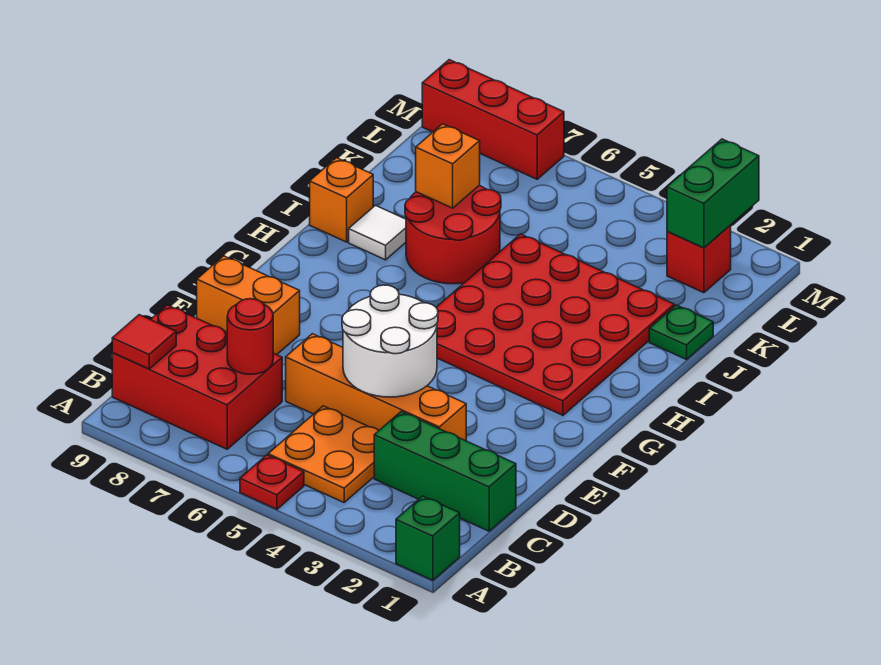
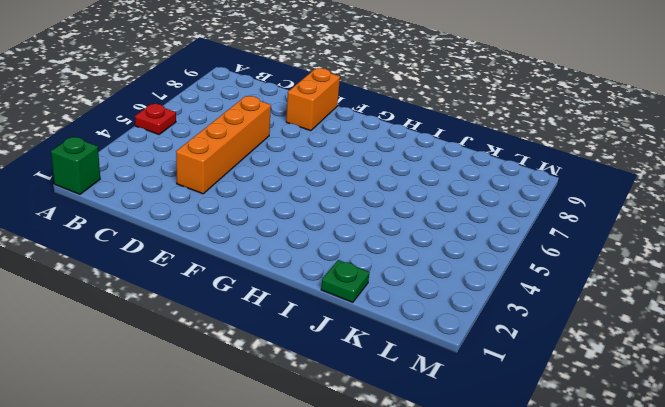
none -> orange plate B4:C5 level 1
none -> red brick B7:C9 level 1
none -> green brick C1:C3 level 1

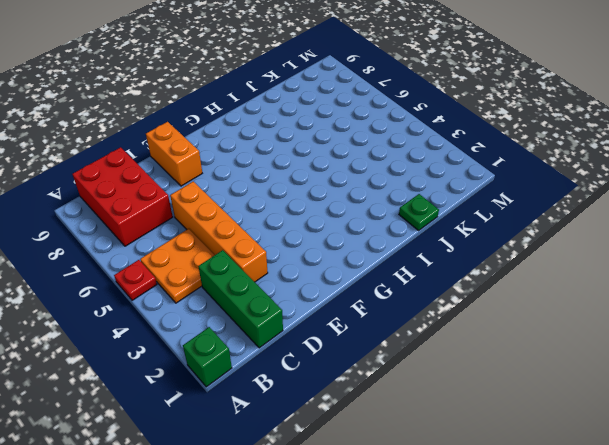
none -> red plate G2:J5 level 1
none -> red round brick I6:J7 level 1
none -> white tile I8 level 1

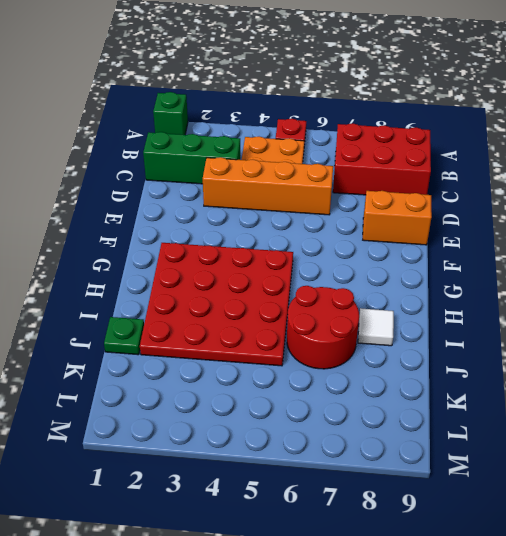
none -> orange brick I9 level 1
none -> red brick L2 level 1
none -> red brick M7:M9 level 1

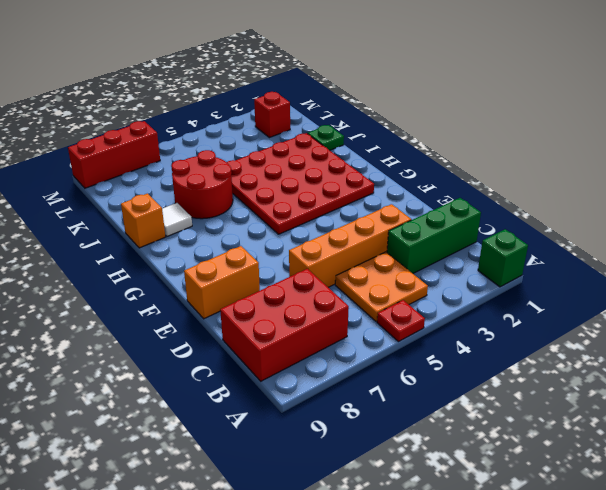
none -> red tile B9 level 2
none -> red round brick C7 level 2
none -> white round brick D4:E5 level 2

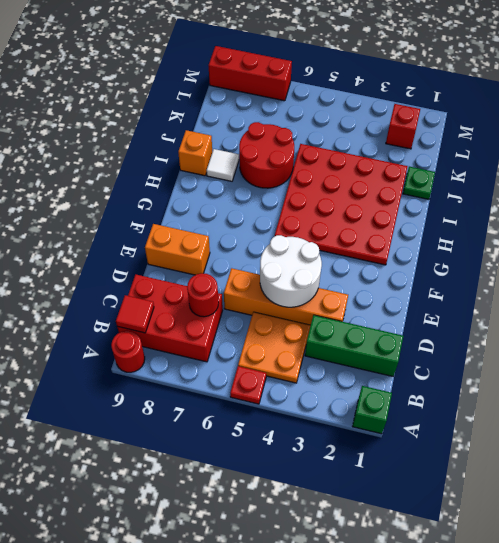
red round brick A9 level 1 -> none
none -> orange brick J7 level 2
none -> green brick L2:M2 level 2

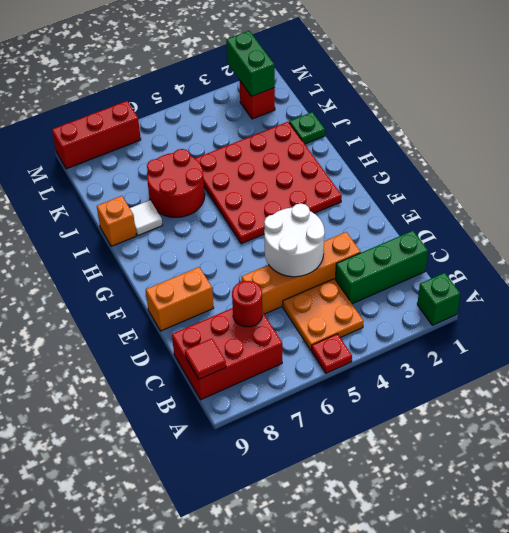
none -> orange brick J7 level 2

